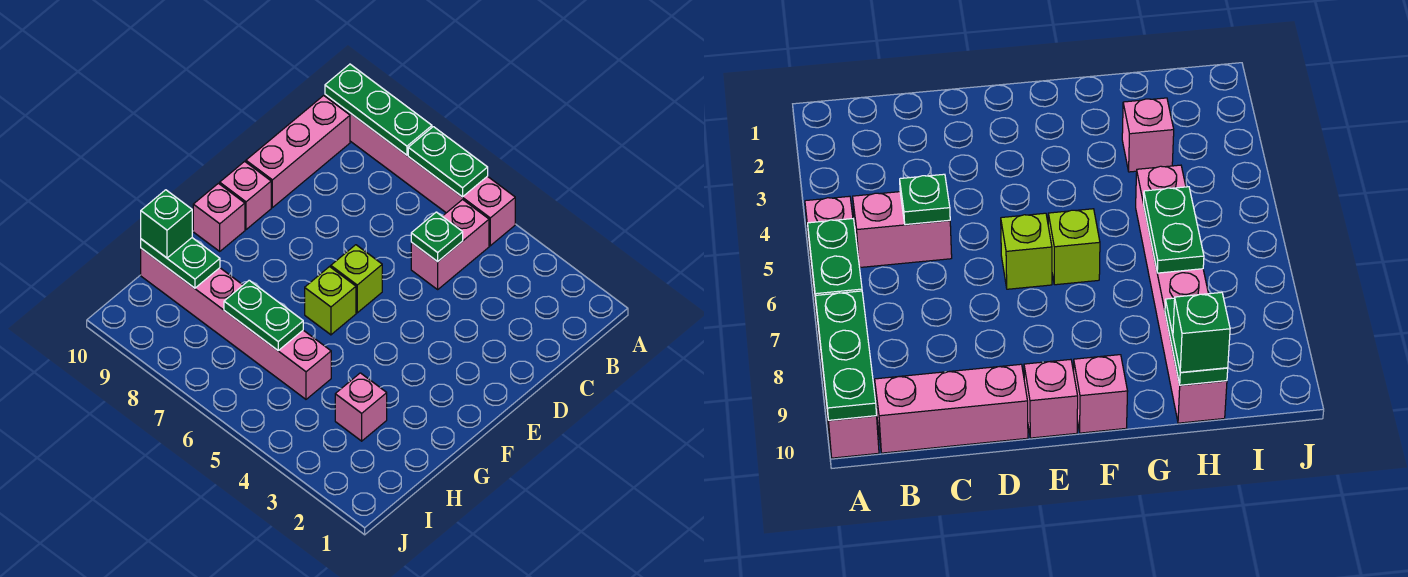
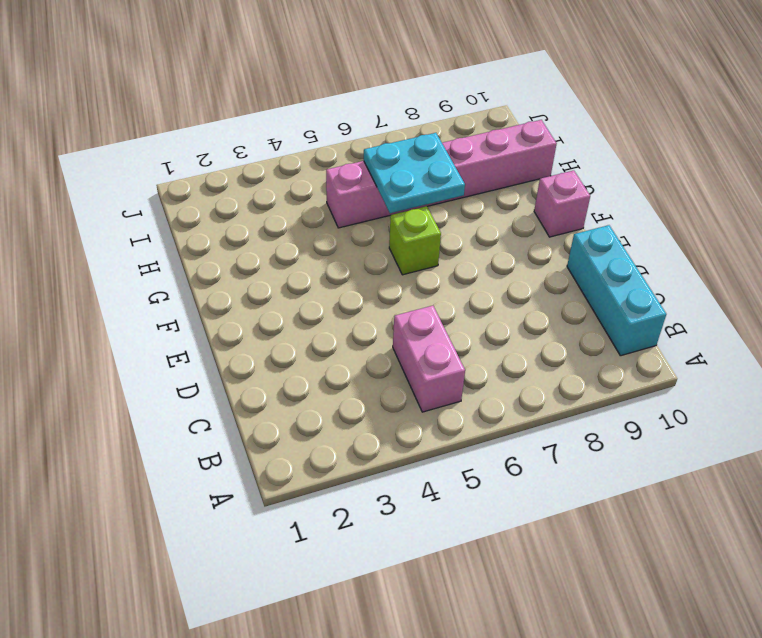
cyan brick B10:D10 level 1 -> pink brick B10:D10 level 1
cyan plate G6:H7 level 2 -> green plate H6:H7 level 2
none -> pink brick A5:A10 level 1
none -> lime brick E6 level 1
none -> pink brick E10 level 1

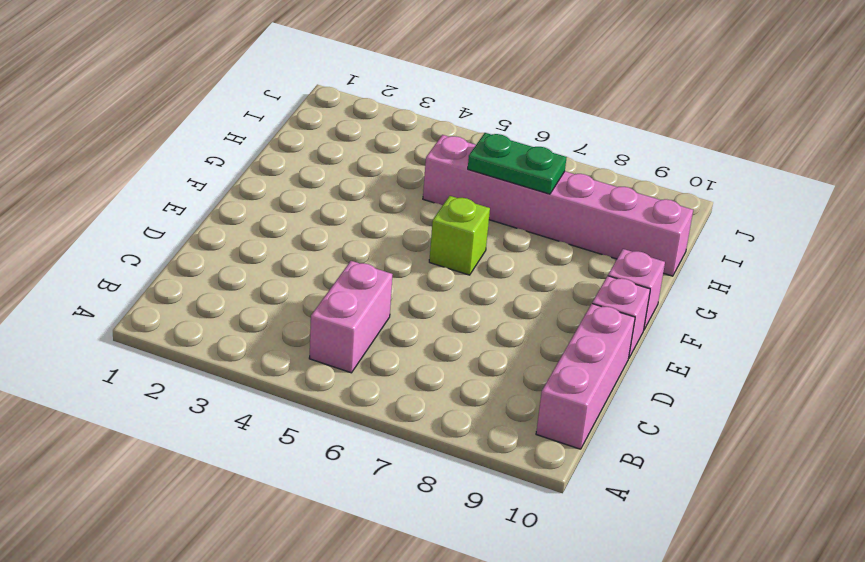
none -> pink brick A5:A10 level 1
none -> lime brick E6 level 1
none -> pink brick H3 level 1

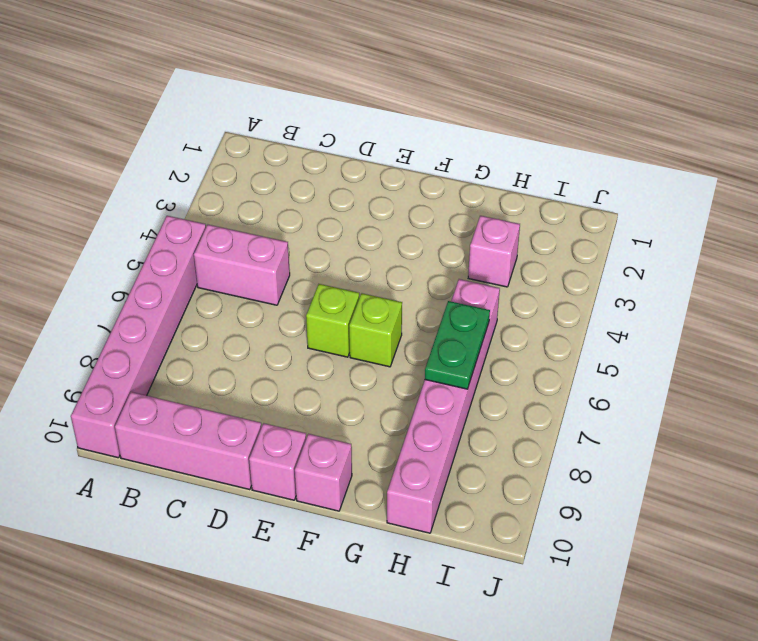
none -> green plate A6:A7 level 2
none -> green plate A8:A10 level 2
none -> green plate C5 level 2

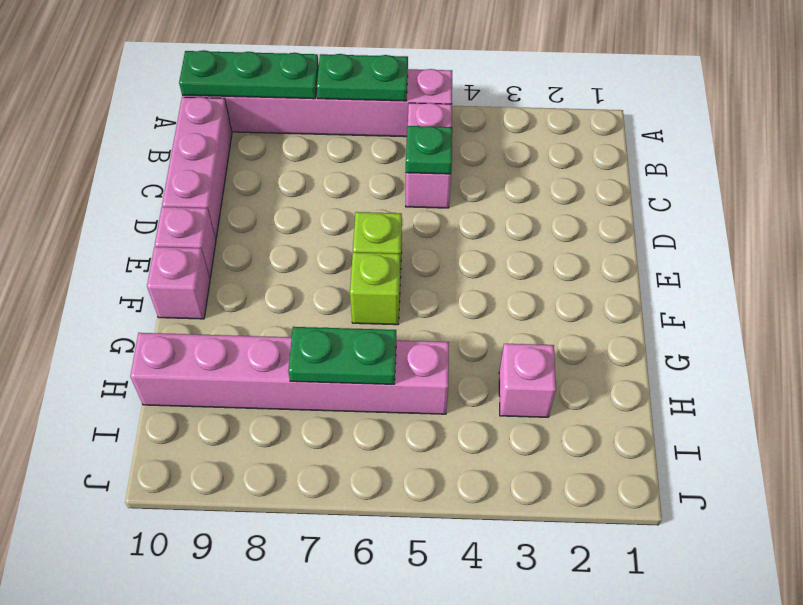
none -> green plate H9:H10 level 2
none -> green brick H10 level 3

